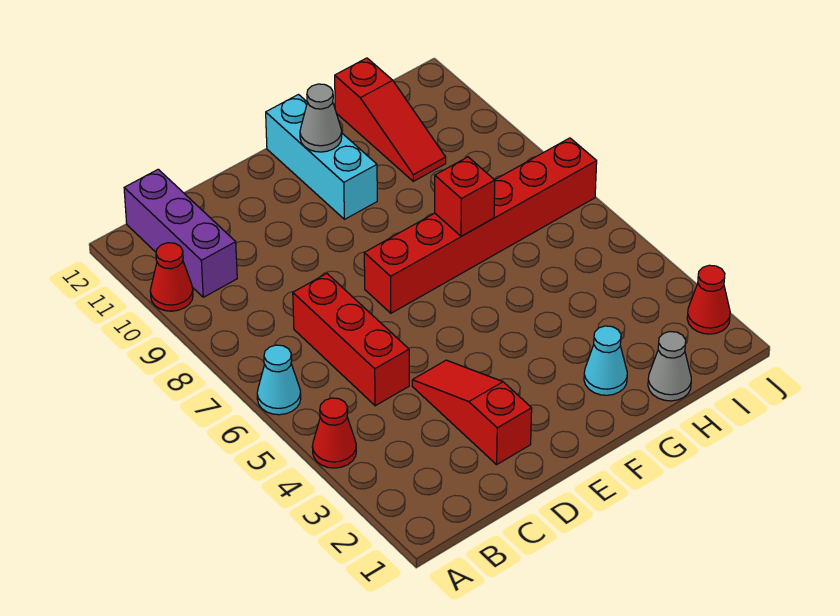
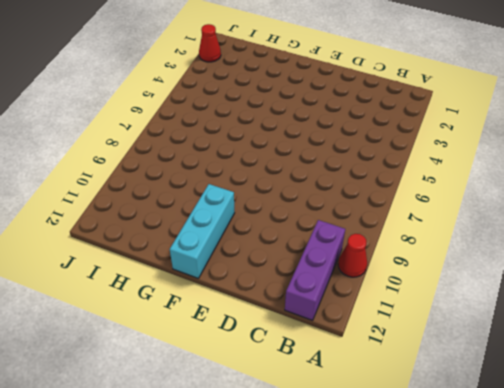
none -> red cone A4 level 1
none -> cyan cone A6 level 1
none -> red brick C5:C7 level 1

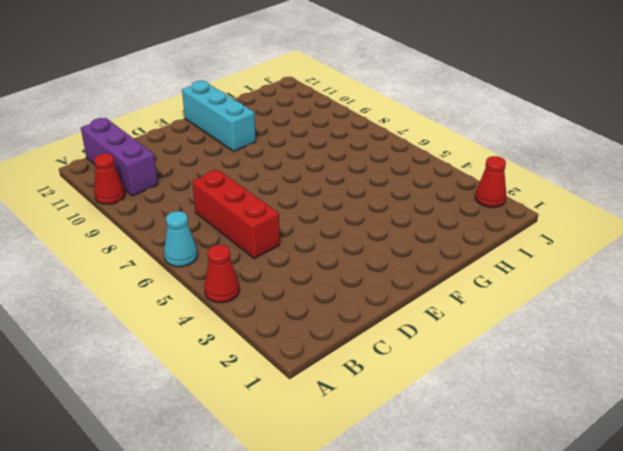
none -> red slope D2:D4 level 1 top 2
none -> red brick E7:J7 level 1
none -> cyan cone G2 level 1

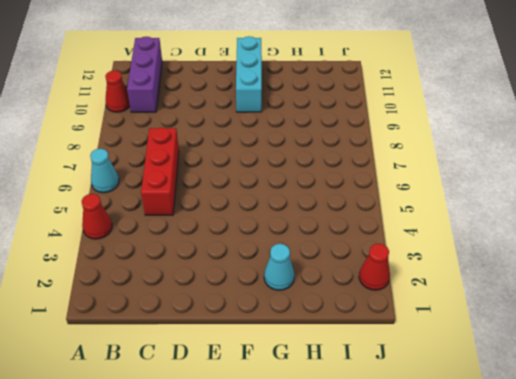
none -> red slope D2:D4 level 1 top 2
none -> red brick E7:J7 level 1
none -> grey cone H1 level 1

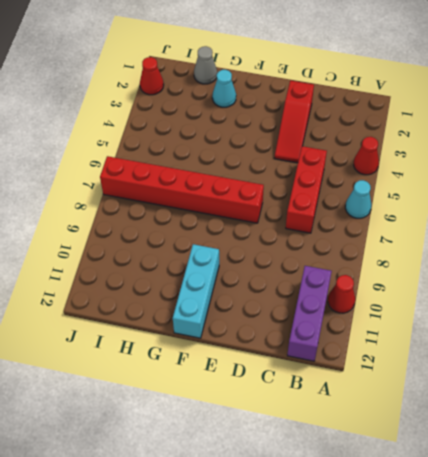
none -> red slope H10:H12 level 1 top 12
none -> grey cone F11 level 2
none -> red brick G7 level 2

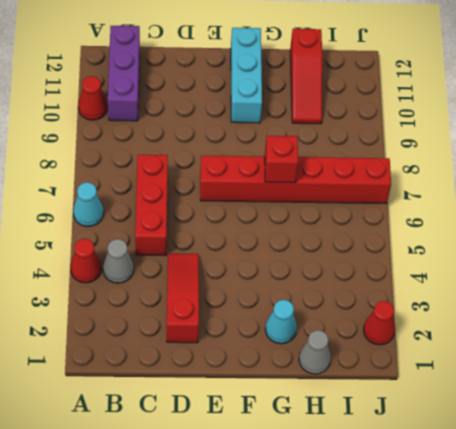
grey cone B4 level 1 -> grey cone F11 level 2

